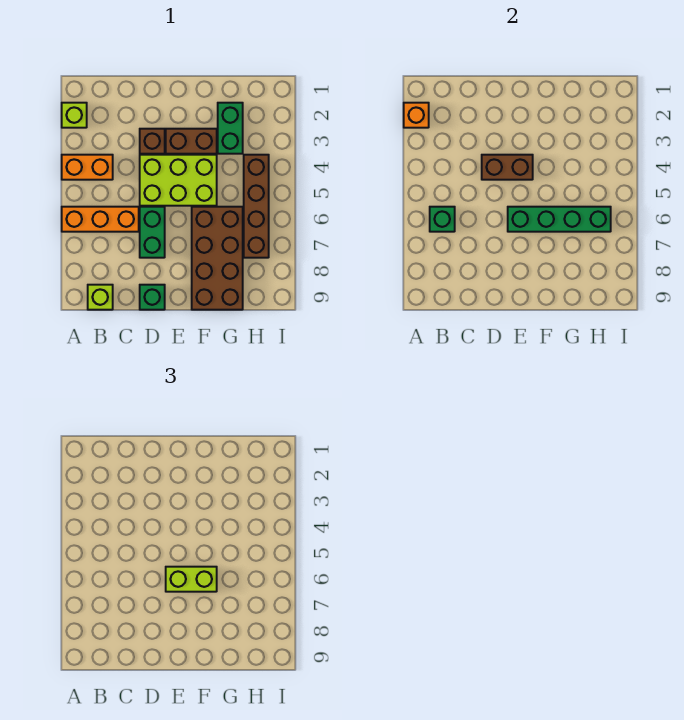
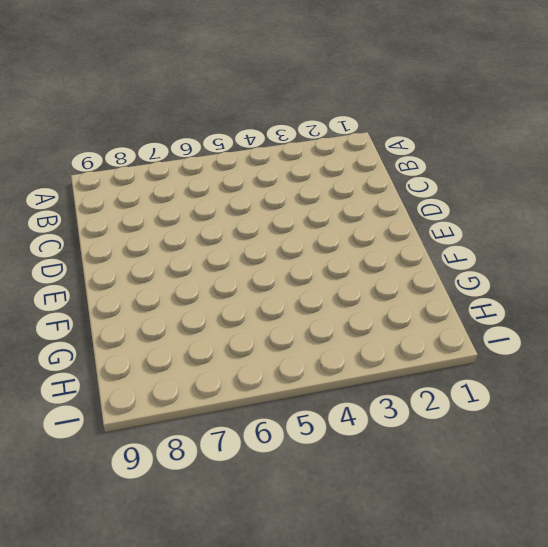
none -> lime brick A2 level 1
none -> orange brick A4:B4 level 1
none -> orange brick A6:C6 level 1

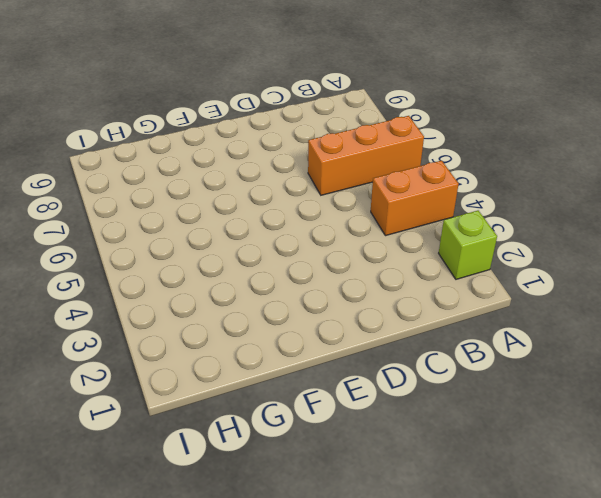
none -> lime brick B9 level 1
none -> brown brick D3 level 1
none -> lime brick D4:F5 level 1

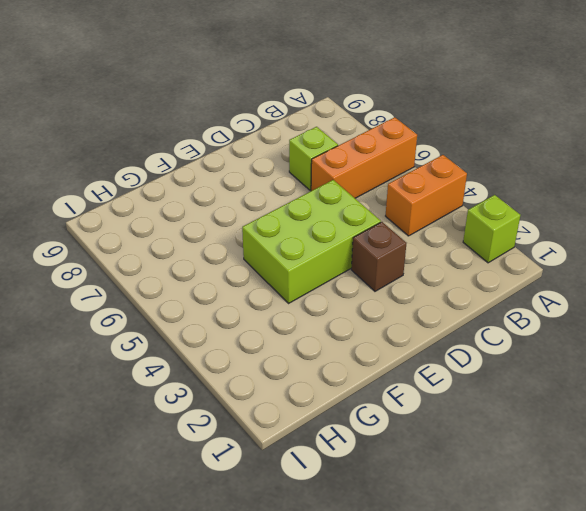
lime brick C7 level 1 -> lime brick B9 level 1
none -> green brick D6:D7 level 1
none -> green brick D9 level 1
none -> brown brick E3:F3 level 1

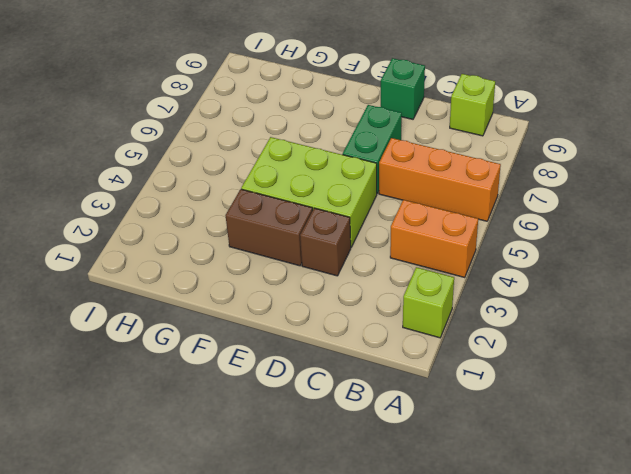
none -> brown brick F6:G9 level 1
none -> green brick G2:G3 level 1
none -> brown brick H4:H7 level 1

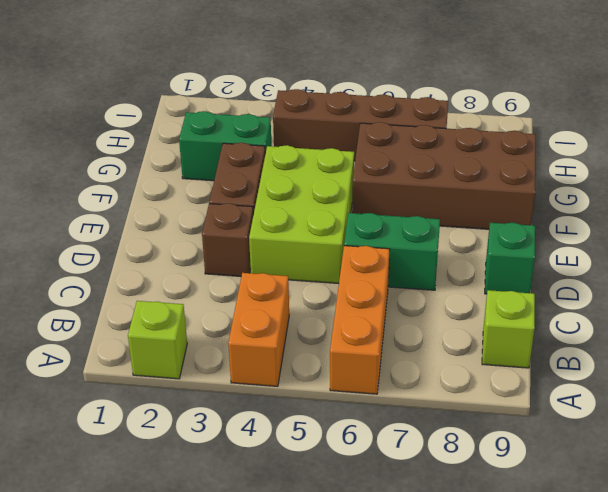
none -> orange brick A2 level 2
none -> green brick B6 level 2
none -> brown brick D4:E4 level 2

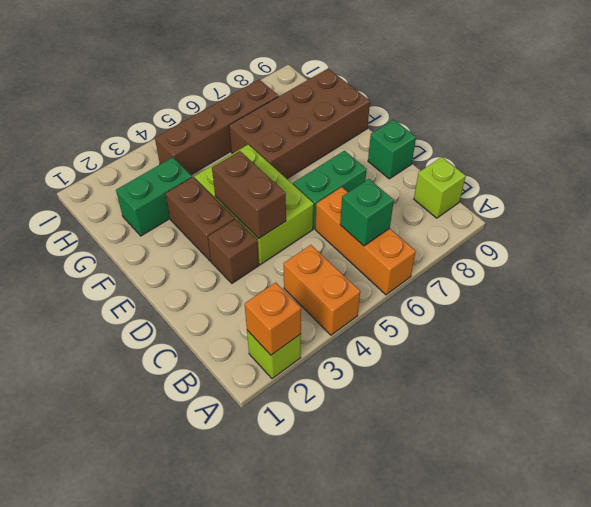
none -> green brick E6:H6 level 2
none -> lime brick E6:F6 level 3

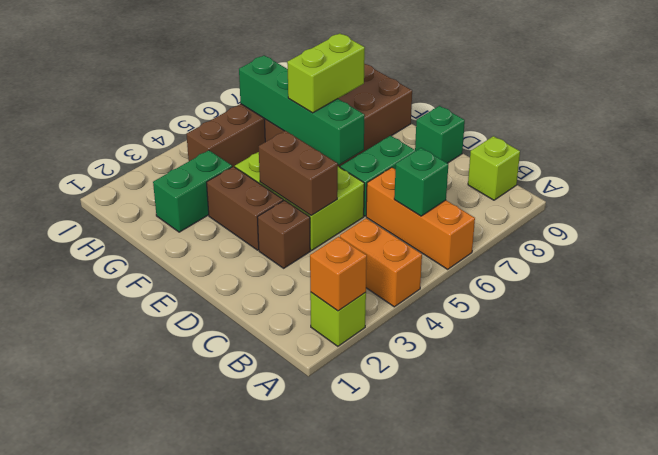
lime brick F6:F7 level 3 -> lime brick E6:F6 level 3

